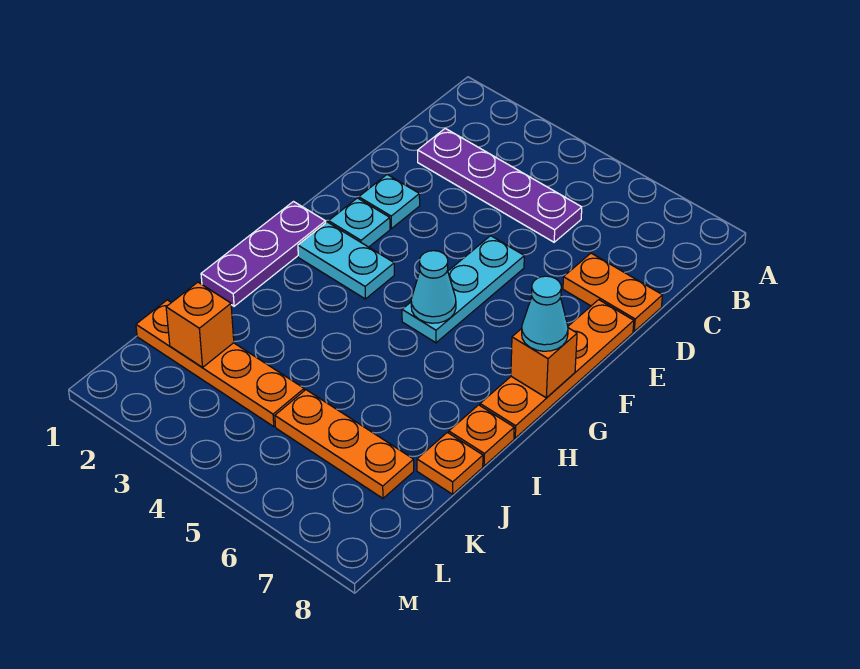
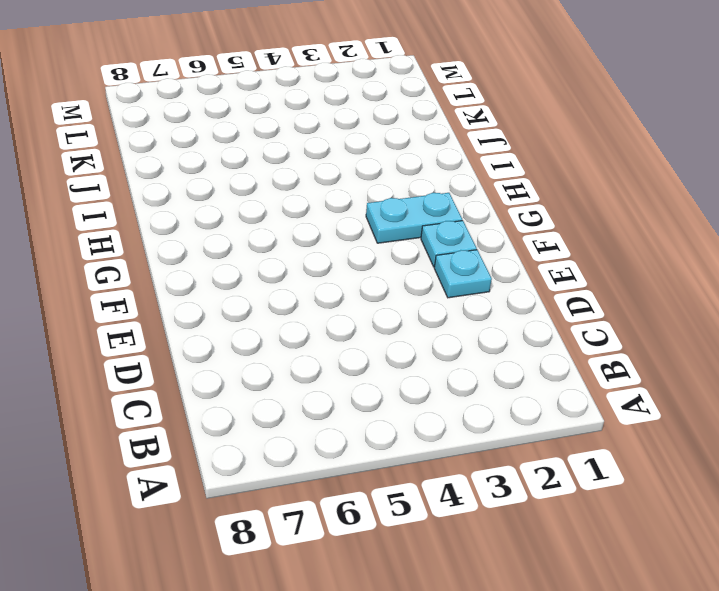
none -> purple plate C2:C5 level 1
none -> orange plate D7:D8 level 1
none -> cyan plate E5:G5 level 1

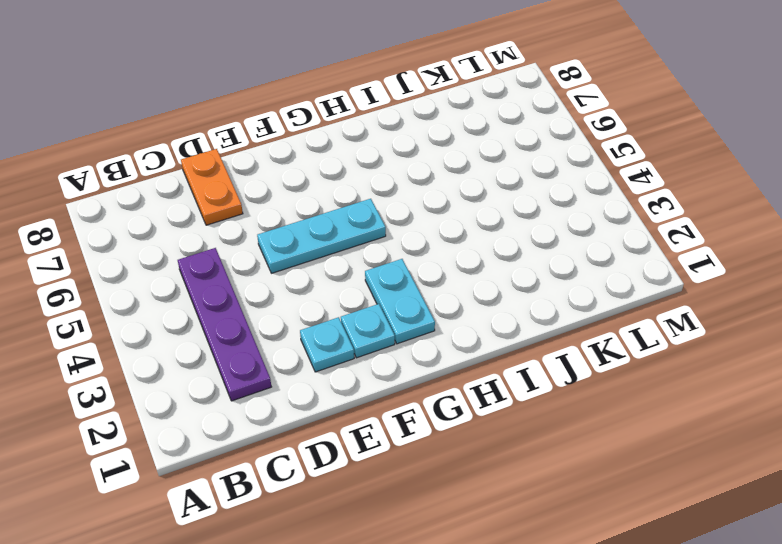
none -> orange plate E8:H8 level 1
none -> purple plate G1:I1 level 1
none -> orange plate I8 level 1

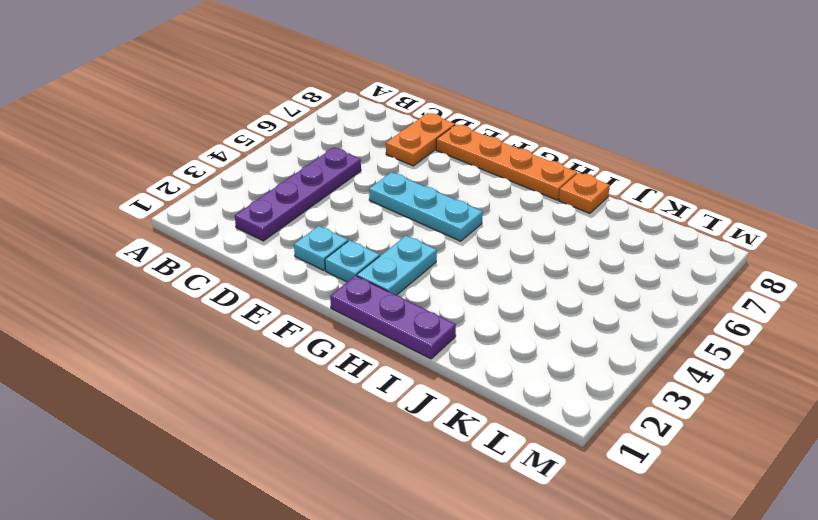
none -> orange plate J8 level 1
none -> orange plate K1:K4 level 1
none -> orange plate K5:K7 level 1

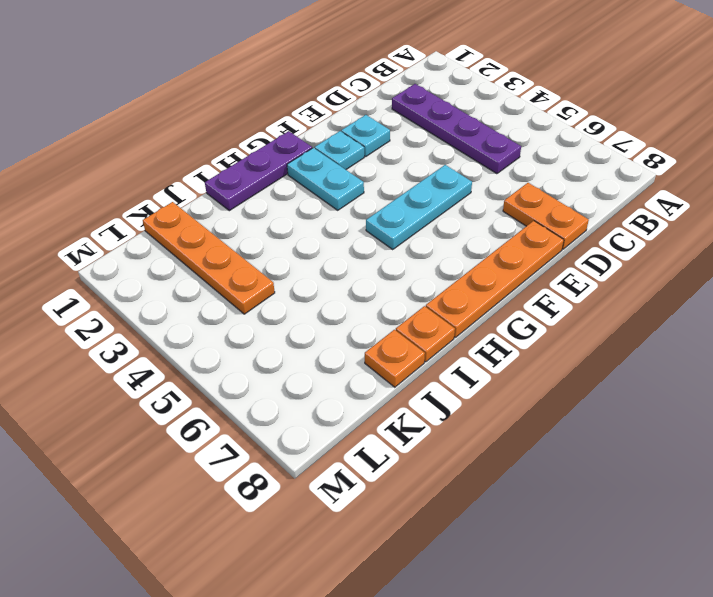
none -> orange plate K5:K7 level 1
none -> cyan cone G5 level 2
none -> orange brick G8 level 2

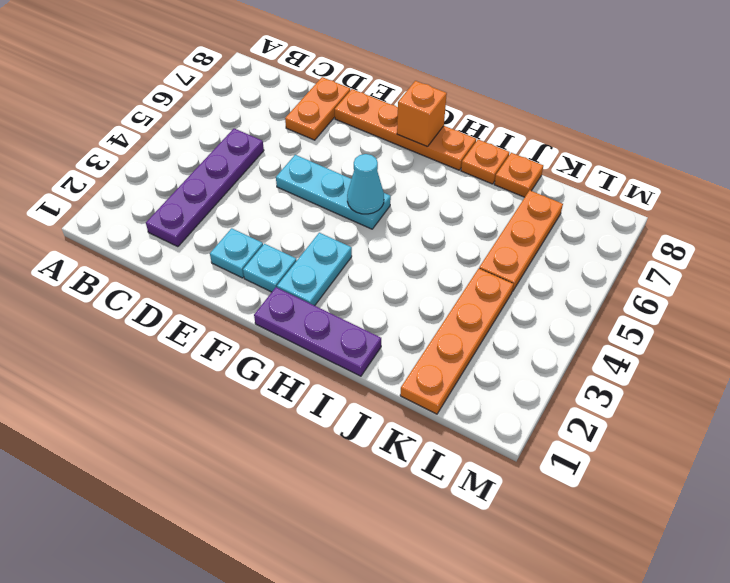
none -> orange brick K2 level 2
none -> cyan cone G8 level 3

